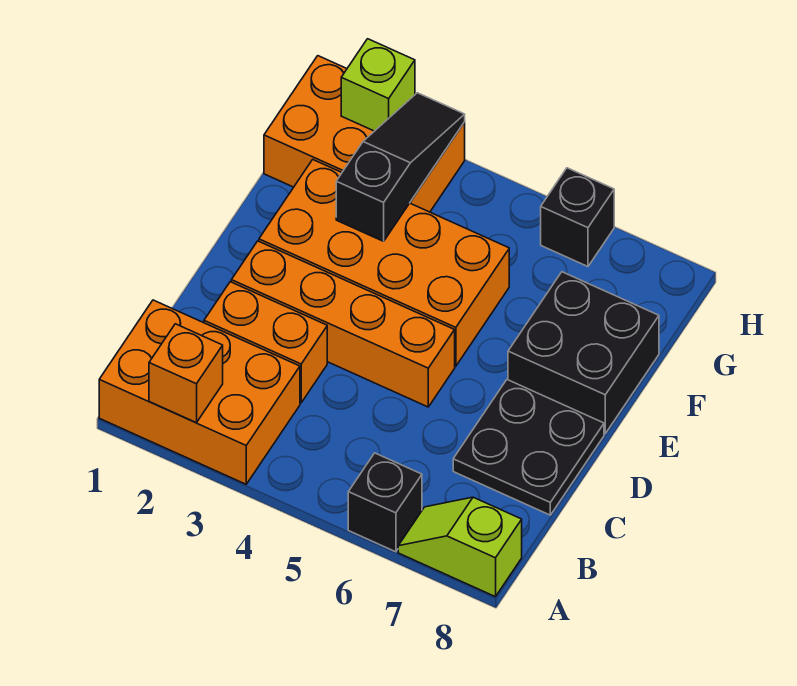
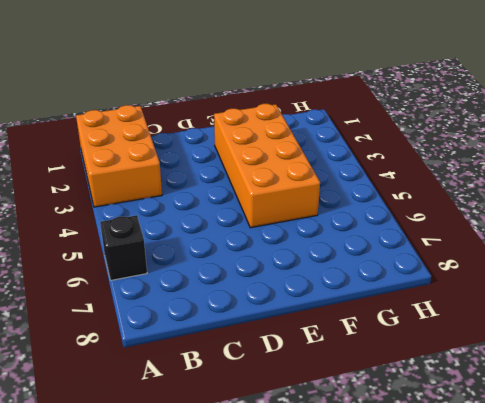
none -> lime slope A7:A8 level 1 top 8
none -> orange brick C2:C3 level 1
none -> black plate C7:D8 level 1

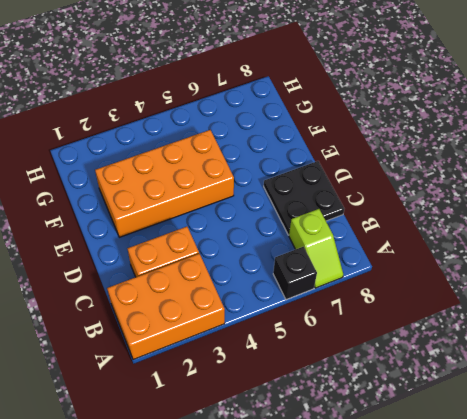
lime slope A7:B7 level 1 top B -> lime slope A7:A8 level 1 top 8
none -> orange brick D2:D5 level 1
none -> black brick E7:F8 level 1
none -> orange brick G1:H3 level 1

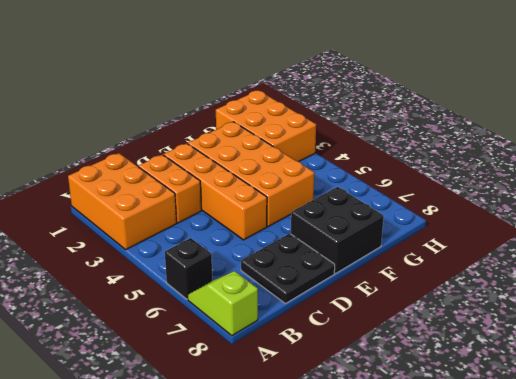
none -> black brick H6 level 1
none -> orange brick A2 level 2
none -> black slope F3:H3 level 2 top F

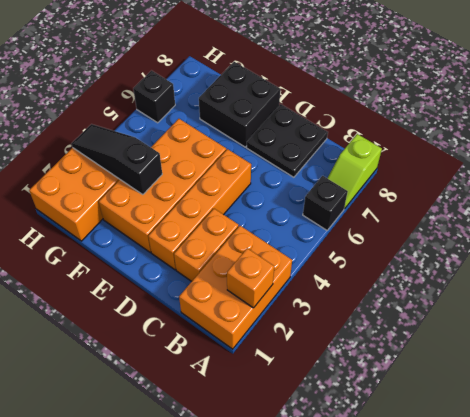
none -> lime brick H2 level 2

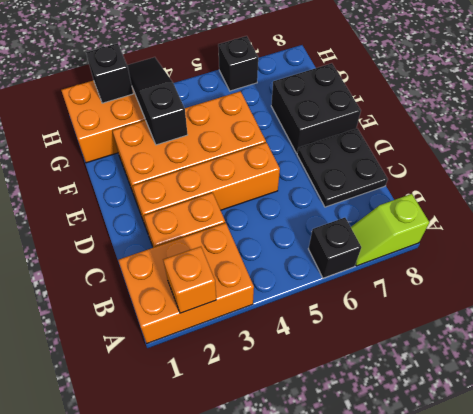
black brick H2 level 2 -> lime brick H2 level 2

